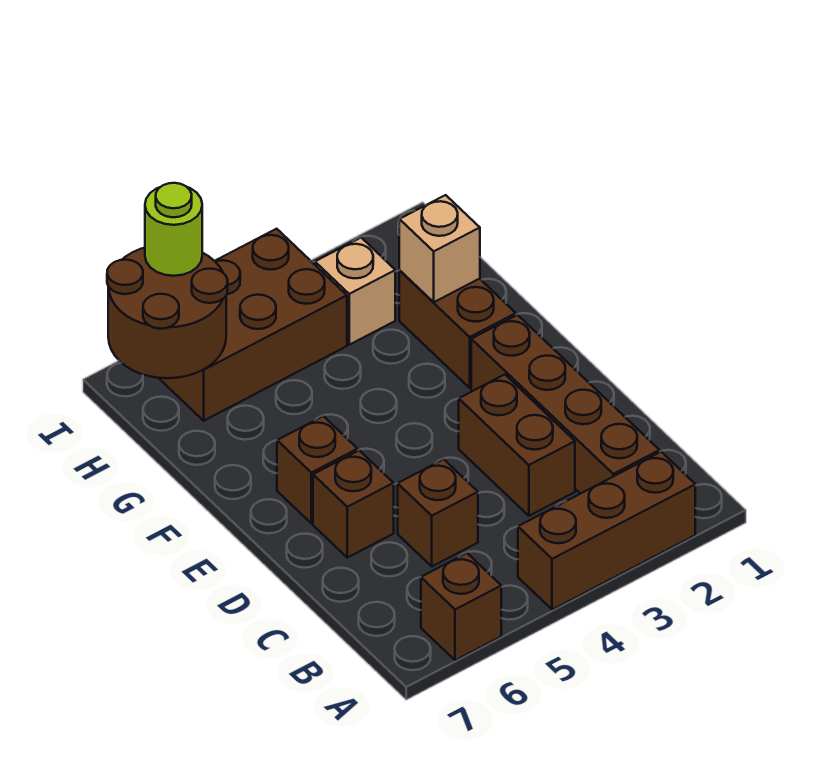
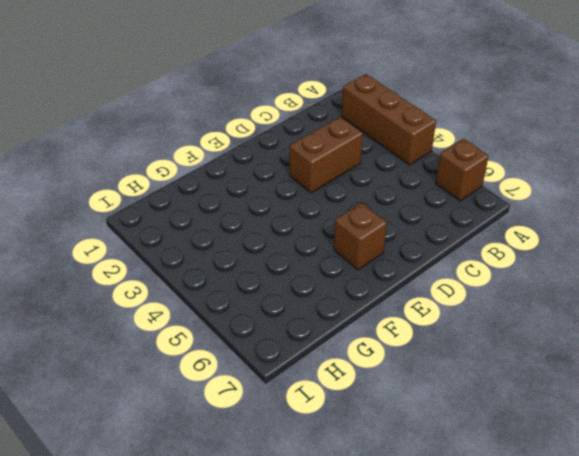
none -> brown brick B2:E2 level 1
none -> brown brick C5 level 1
none -> brown brick D6 level 1

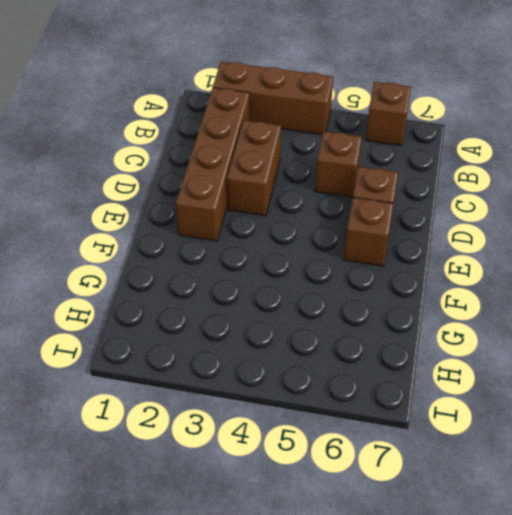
none -> brown brick F2:G2 level 1
none -> tan brick H3 level 1
none -> brown brick H4:I6 level 1

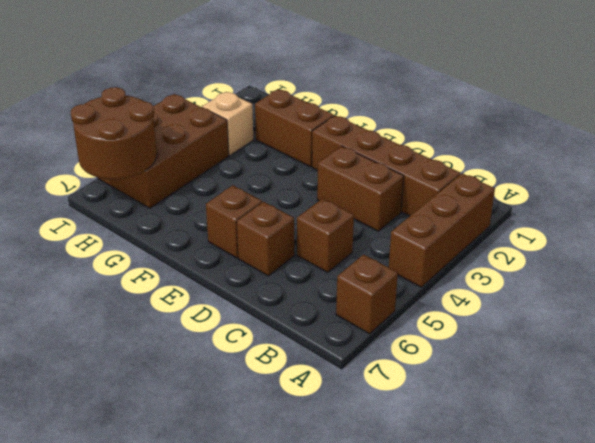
none -> tan brick G2 level 2
none -> lime round brick I6 level 3

